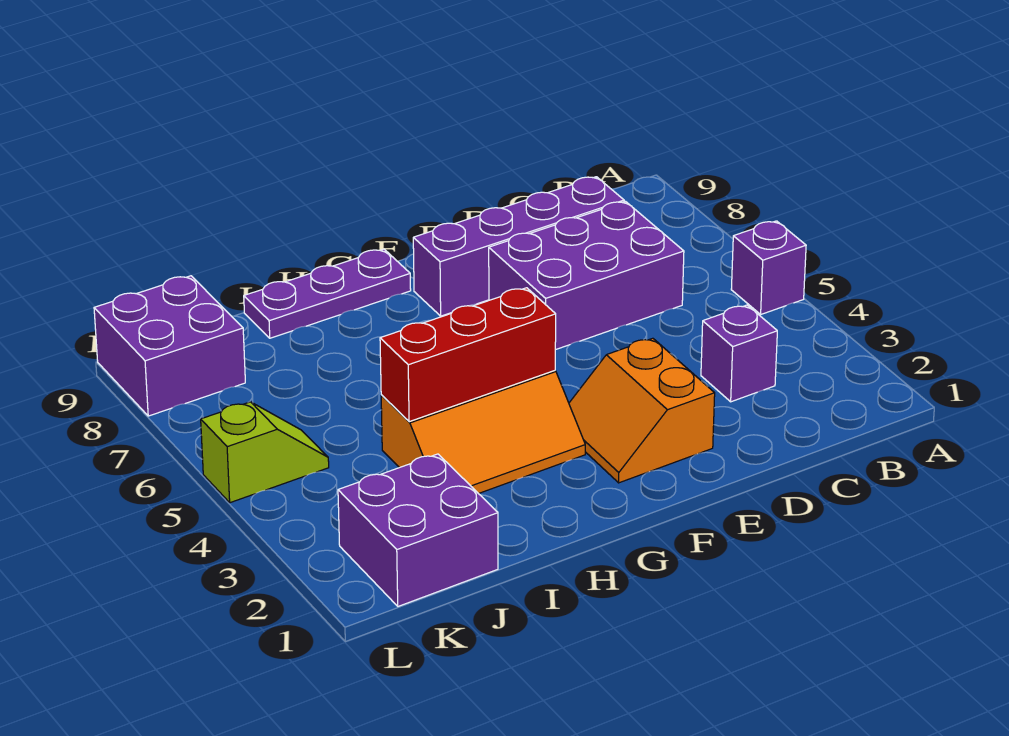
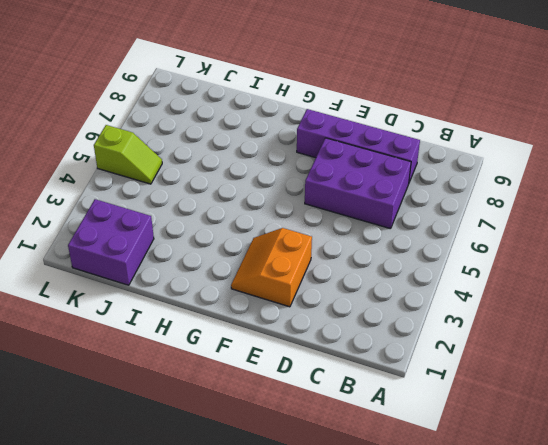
none -> purple brick A5 level 1
none -> purple brick C3 level 1

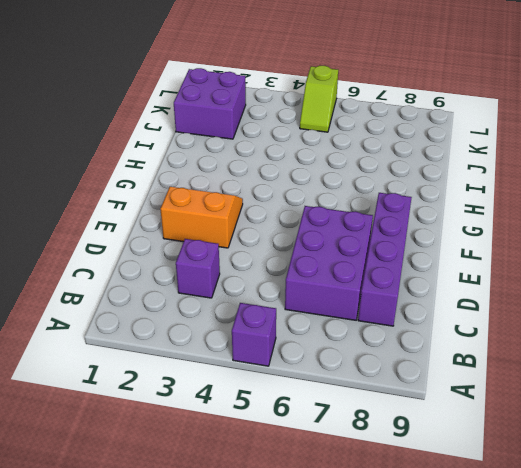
none -> orange slope G3:I4 level 1 top 4
none -> purple plate G9:I9 level 1

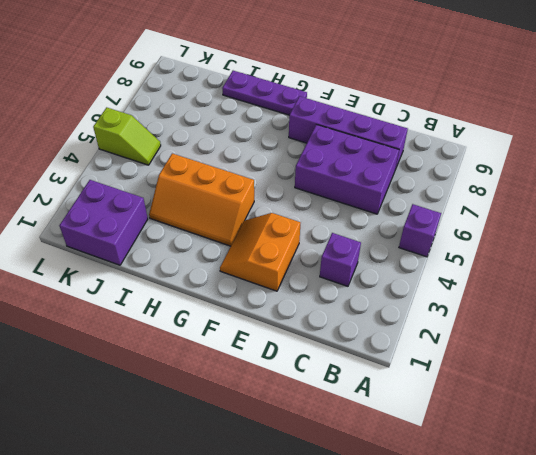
none -> purple brick K8:L9 level 1
none -> red brick G4:I4 level 2

